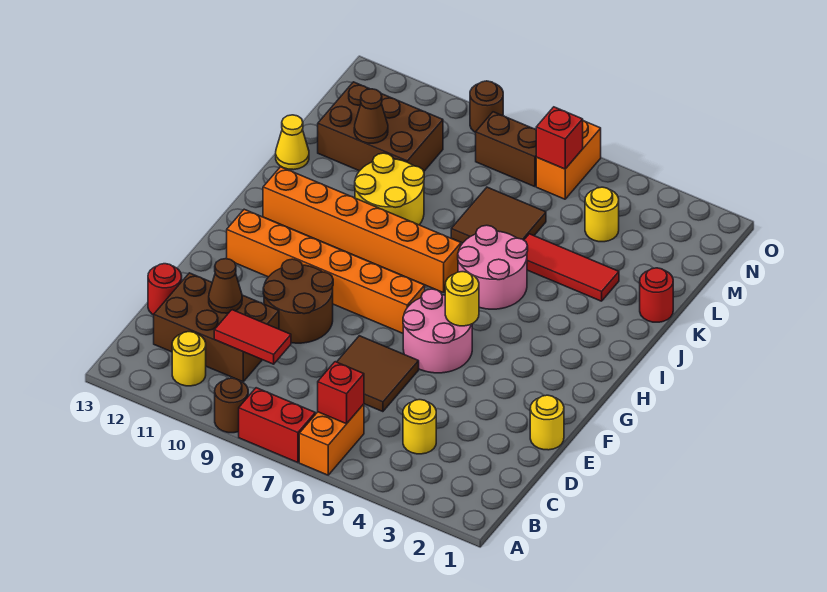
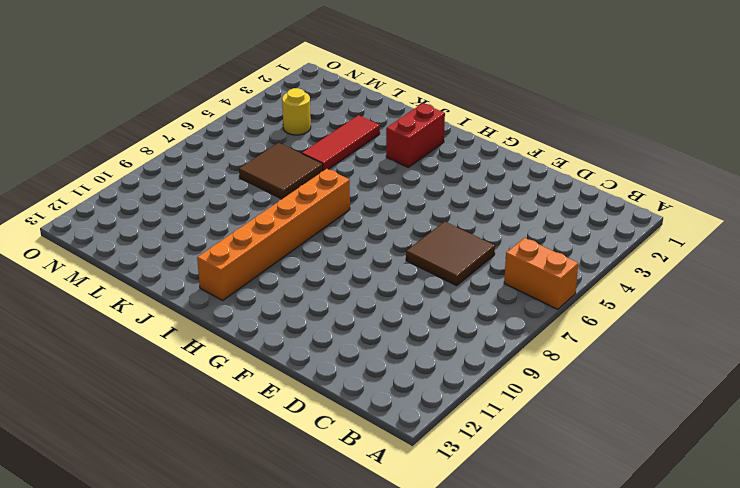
red brick I2:I3 level 1 -> red brick A7:A8 level 1
none -> brown round brick A9 level 1
none -> yellow round brick B11 level 1
none -> yellow round brick C4 level 1
none -> brown brick C10:D12 level 1

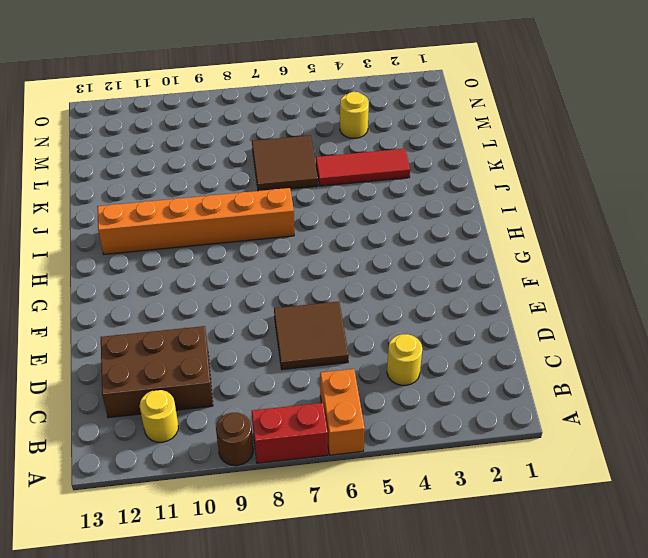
none -> red round brick D13 level 1
none -> yellow round brick E1 level 1
none -> brown round brick E9:F10 level 1
none -> pink round brick F5:G6 level 1

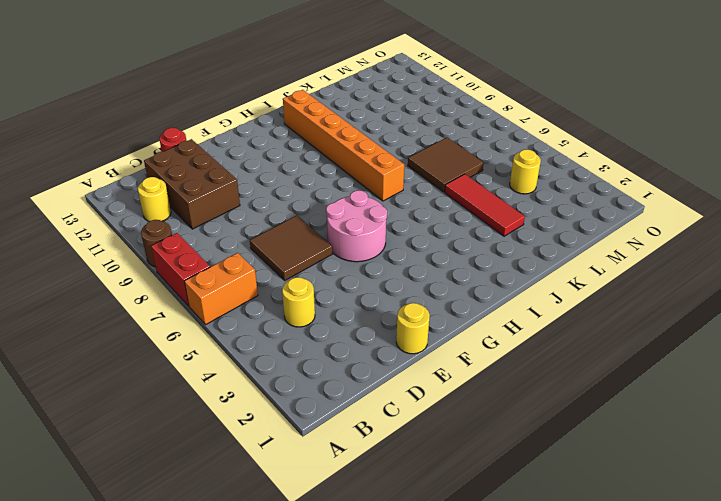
none -> brown round brick E9:F10 level 1
none -> orange brick G7:G12 level 1
none -> pink round brick I5:J6 level 1
none -> yellow round brick J9:K10 level 1

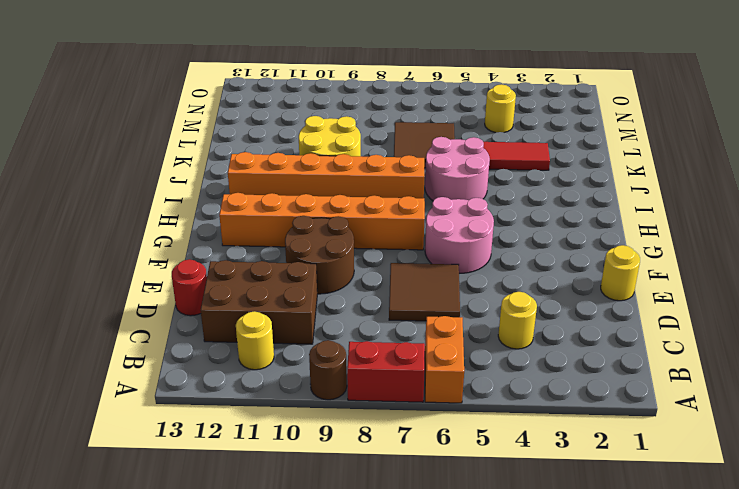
none -> red round brick K1 level 1
none -> yellow cone K13 level 1
none -> brown brick L10:M12 level 1
none -> orange brick N6:O6 level 1

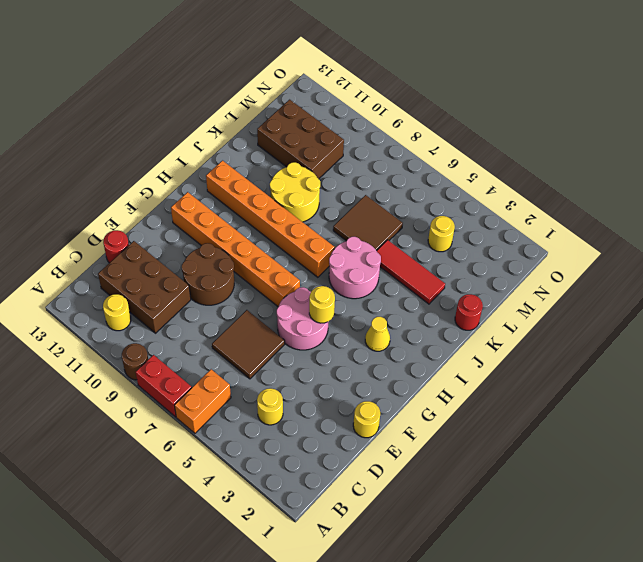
yellow cone H3 level 1 -> yellow cone K13 level 1
none -> orange brick N6:O6 level 1
none -> brown brick N7:N8 level 1
none -> brown round brick O9 level 1
none -> red brick B6 level 2

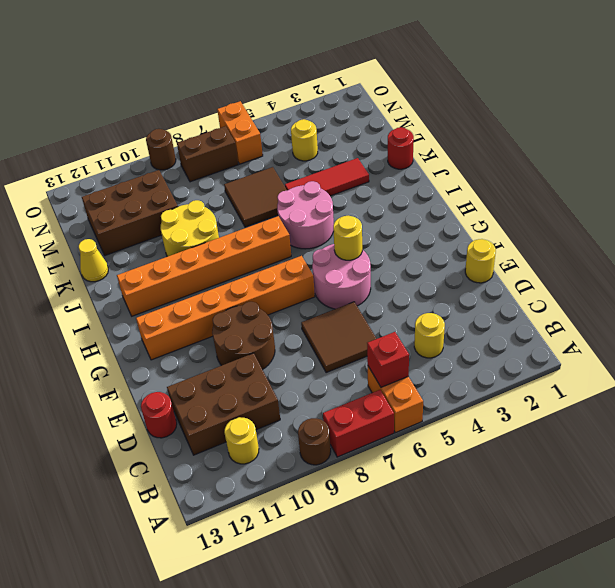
none -> red tile C9:C10 level 2
none -> brown cone D11 level 2
none -> brown cone L11 level 2
none -> red brick N6 level 2

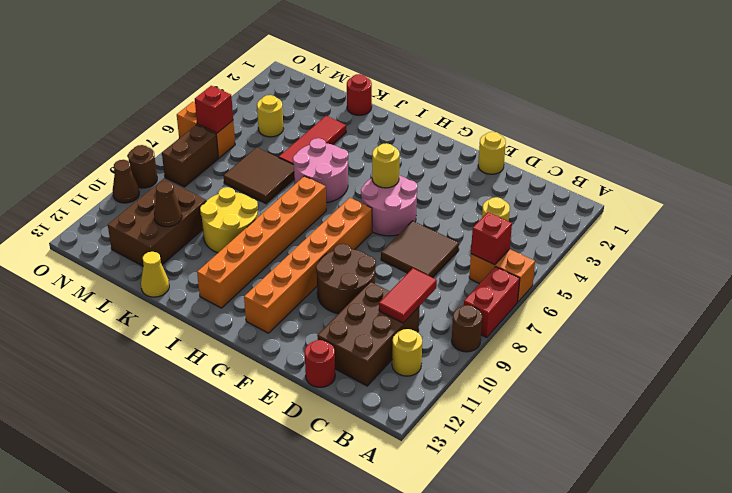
brown cone O10 level 1 -> brown cone D11 level 2

